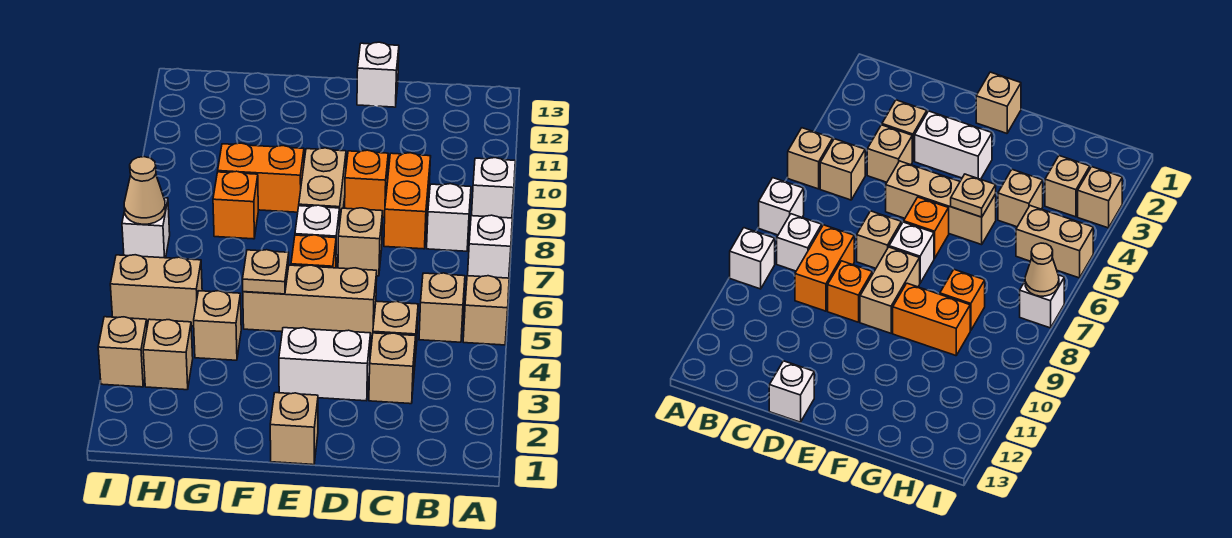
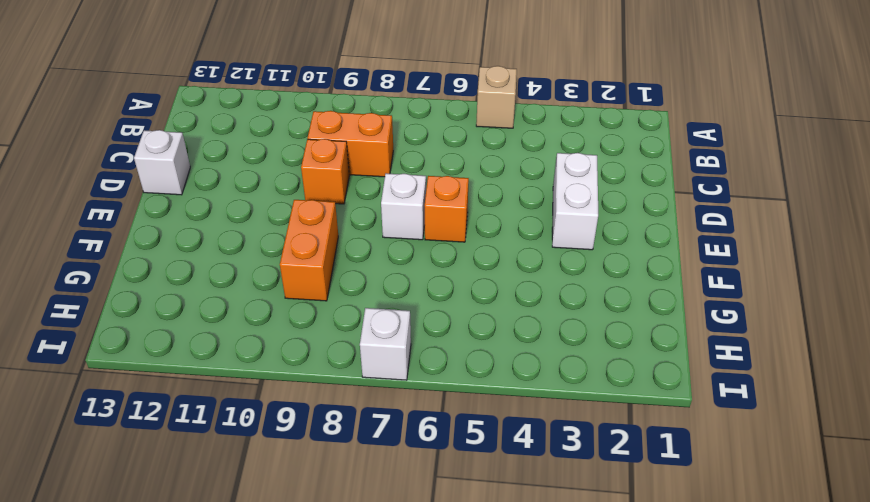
none -> white brick A7 level 1
none -> white brick A9 level 1
none -> tan brick B5 level 1

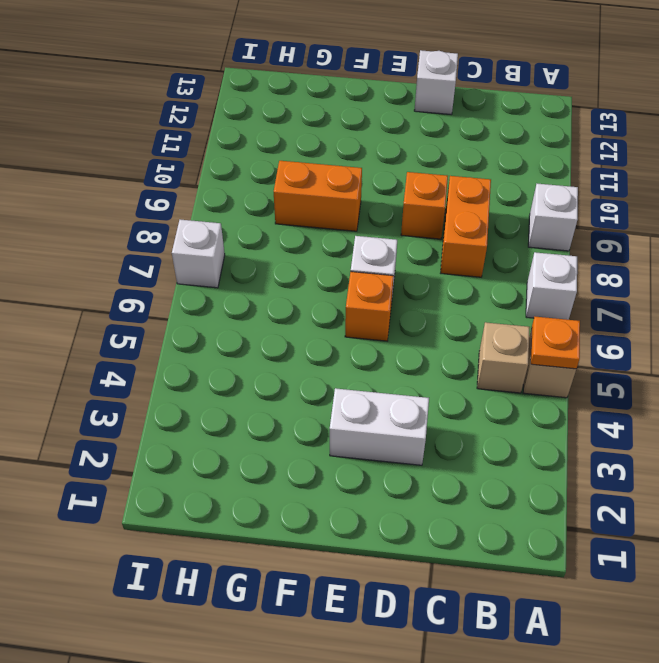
orange plate A5 level 2 -> none
none -> white brick B8 level 1
none -> tan brick C3 level 1
none -> tan brick C4 level 1

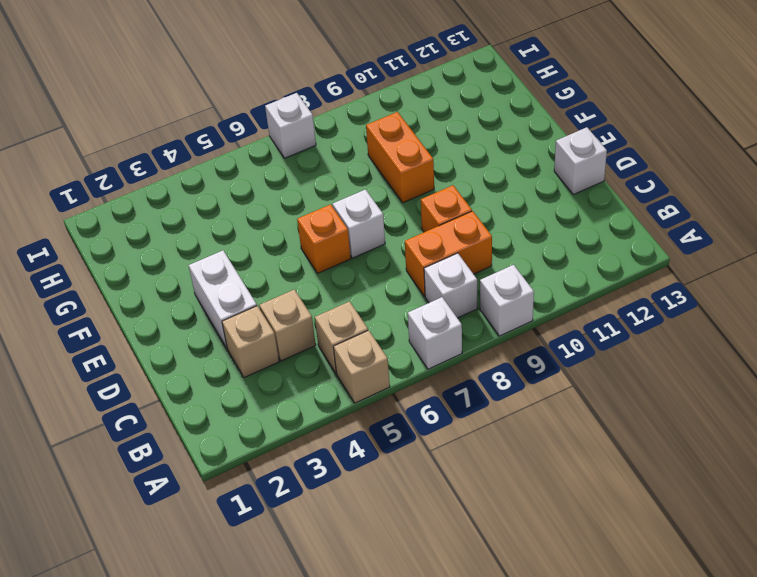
none -> tan brick D5:F5 level 1
none -> tan brick D7 level 1
none -> tan brick E1 level 1

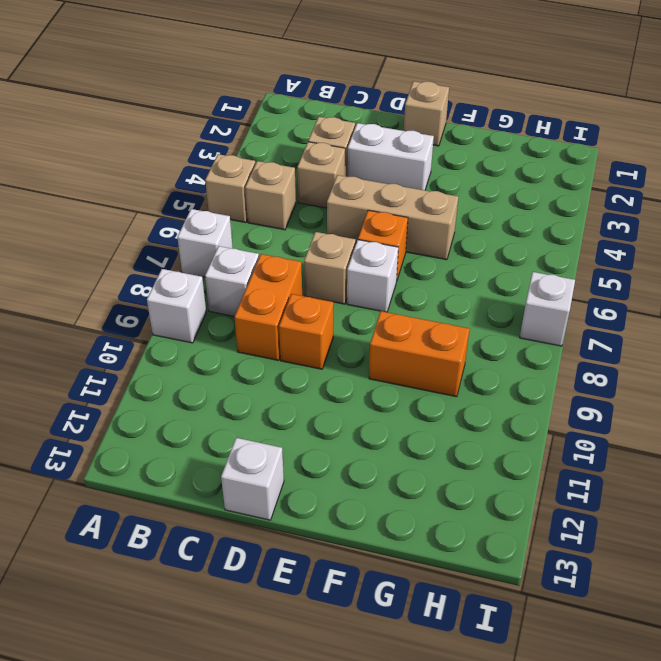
none -> tan brick E8:E9 level 1
none -> tan brick G4 level 1
none -> orange brick G8 level 1

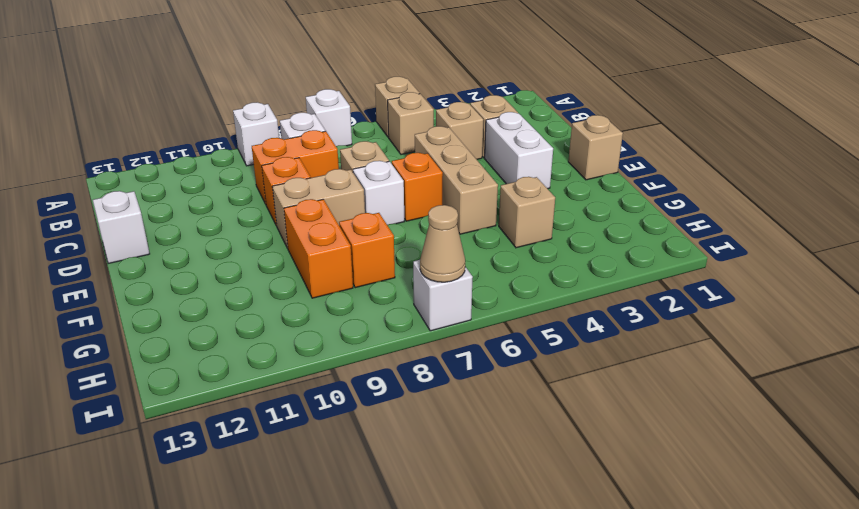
none -> tan brick H3 level 1
none -> tan brick H5:I5 level 1
none -> tan brick I3 level 1

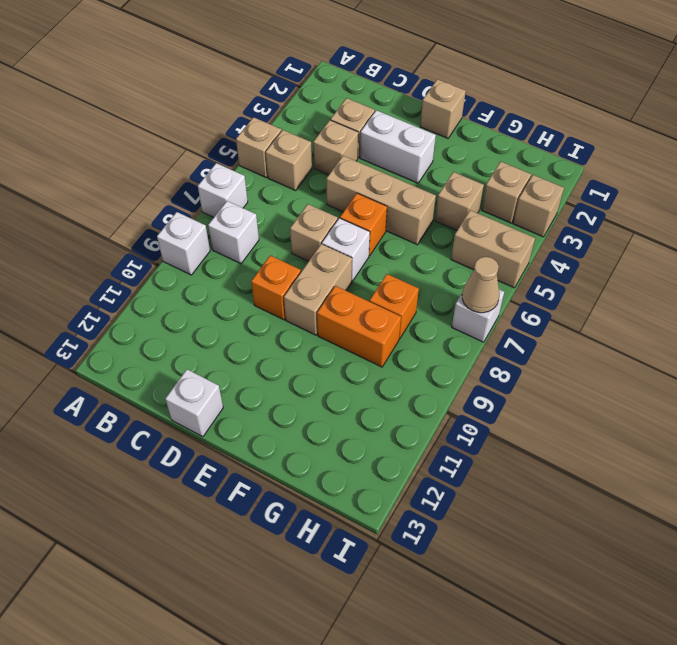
none -> orange brick C8:C9 level 1
none -> tan plate F5 level 2

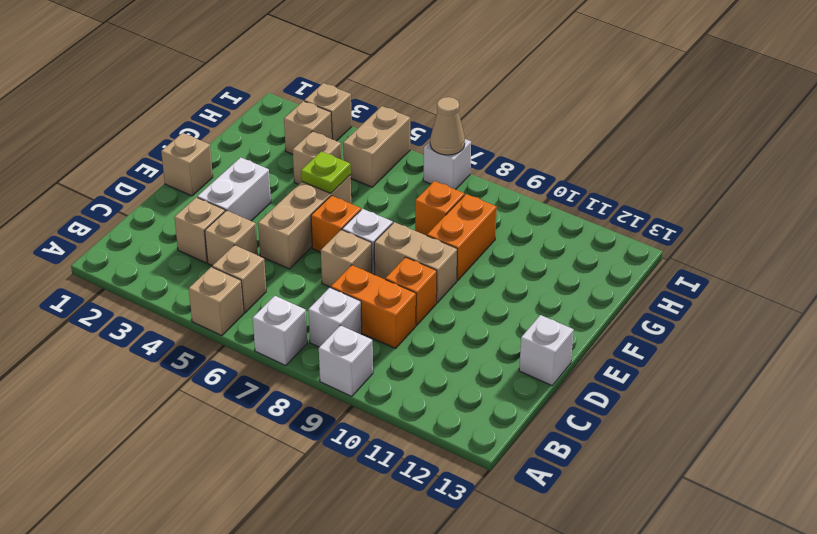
lime plate F5 level 2 -> tan plate F5 level 2

